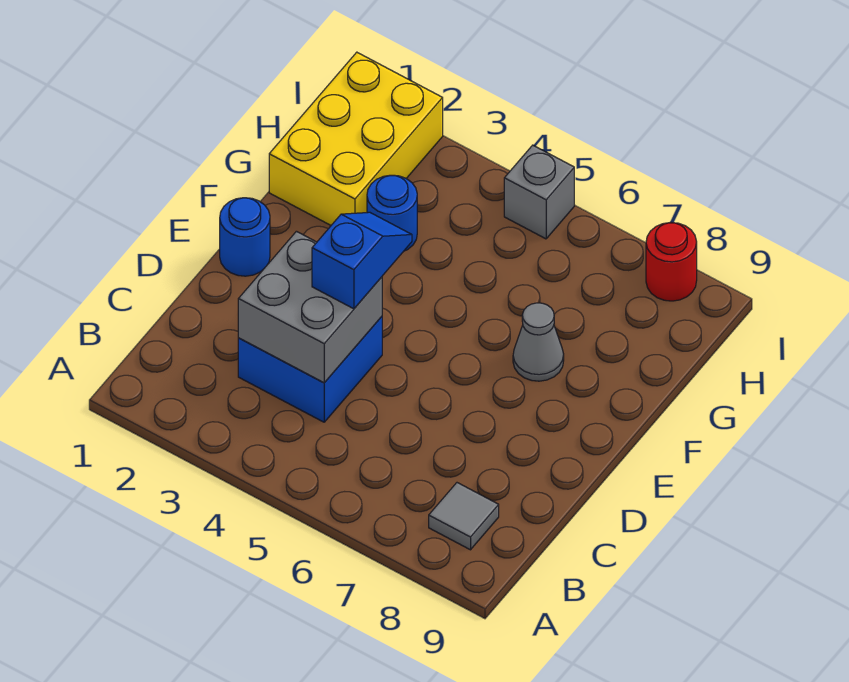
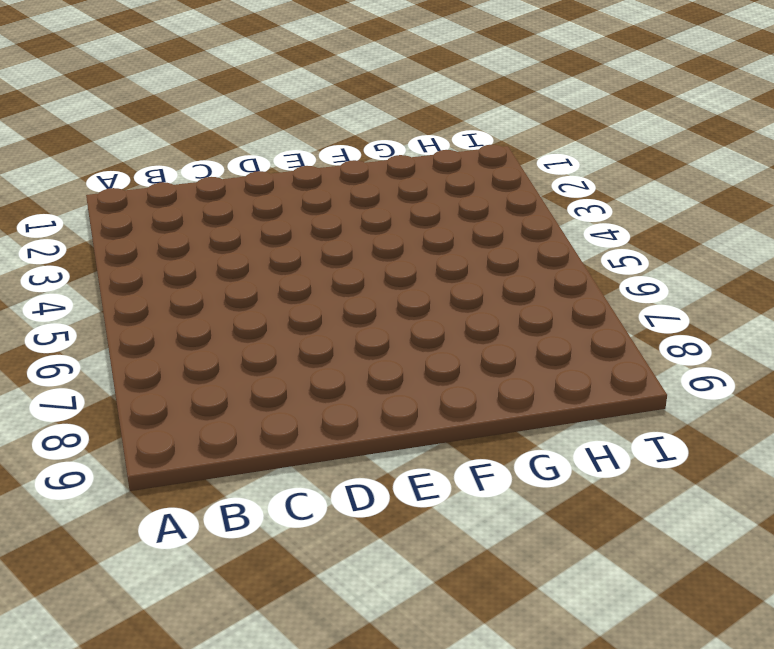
none -> grey tile B8 level 1
none -> blue brick C3:D4 level 1

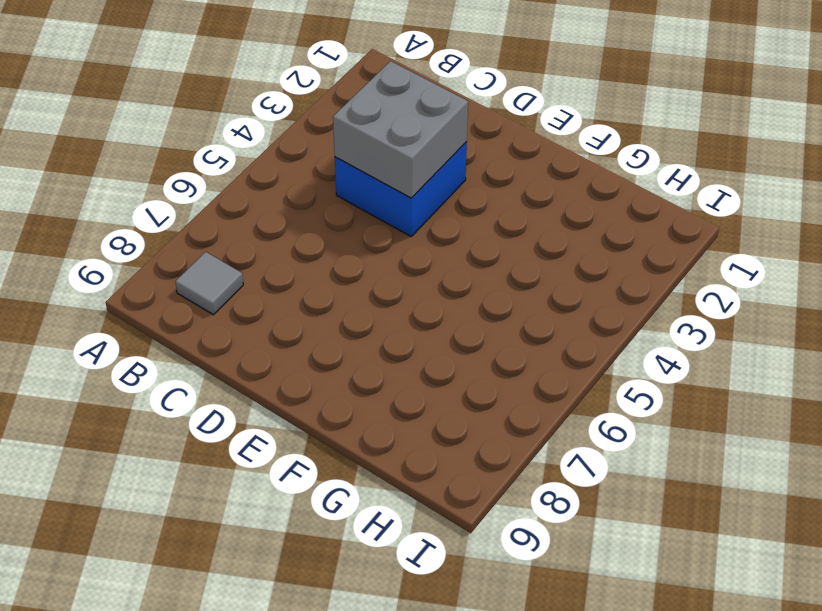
none -> blue round brick E1 level 1
none -> grey cone F7 level 1

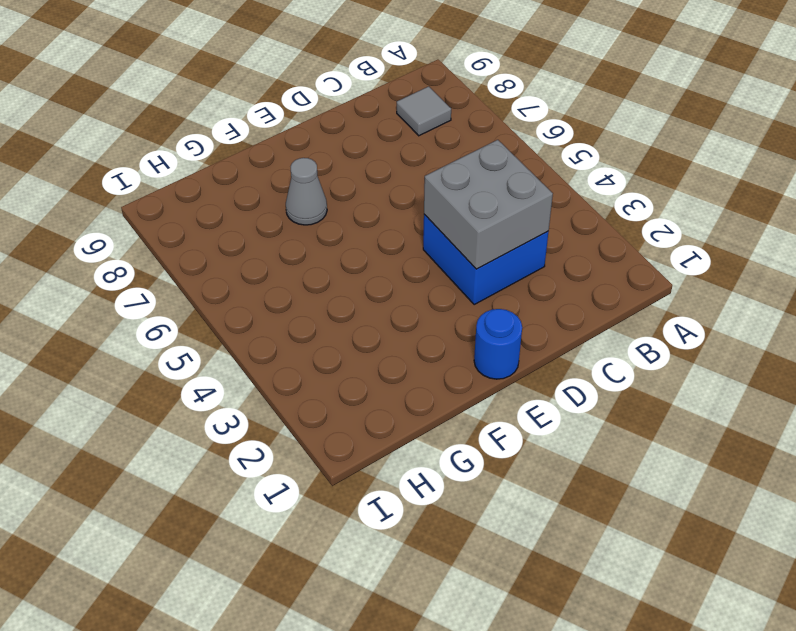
none -> yellow brick G1:I2 level 1
none -> blue round brick G3 level 1

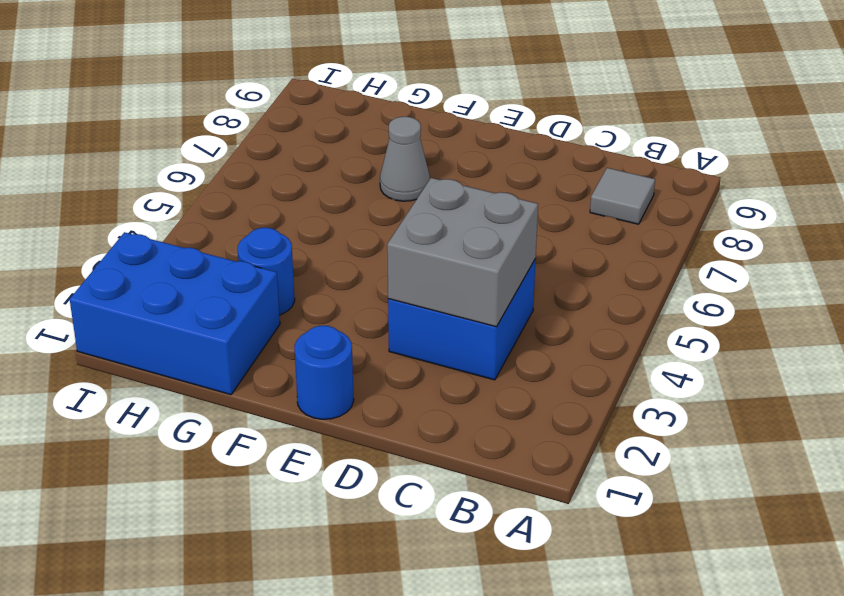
blue brick G1:I2 level 1 -> yellow brick G1:I2 level 1
none -> grey brick I5 level 1
none -> red round brick I8 level 1

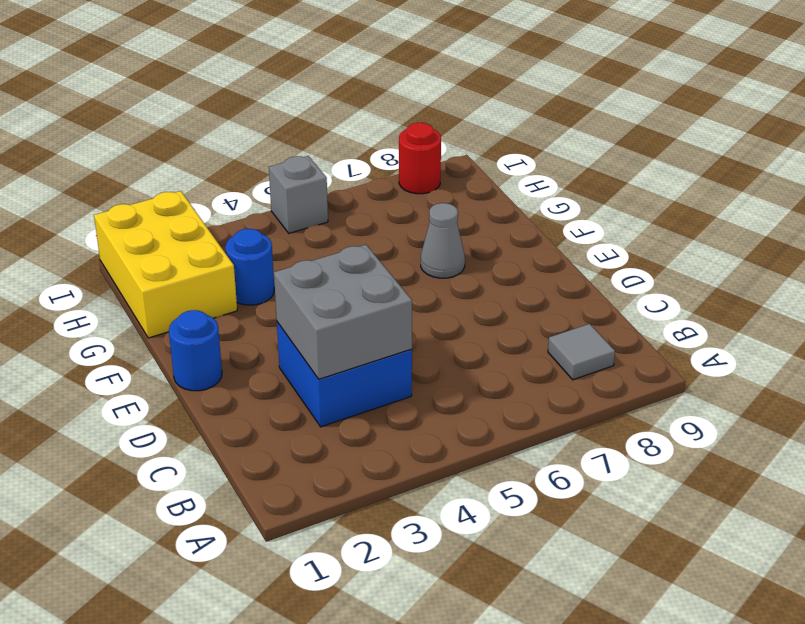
none -> blue slope D4:E4 level 3 top D

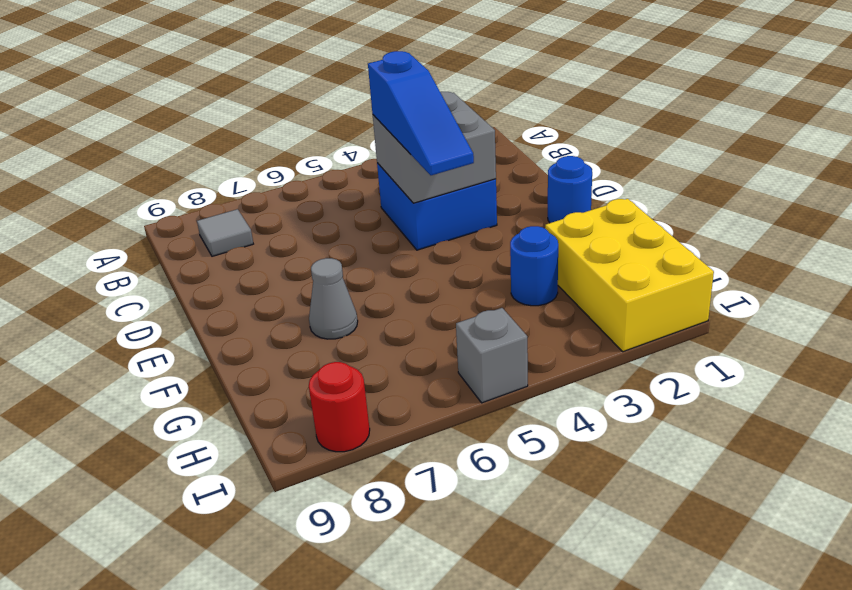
blue slope C4:E4 level 3 top C -> blue slope D4:E4 level 3 top D

